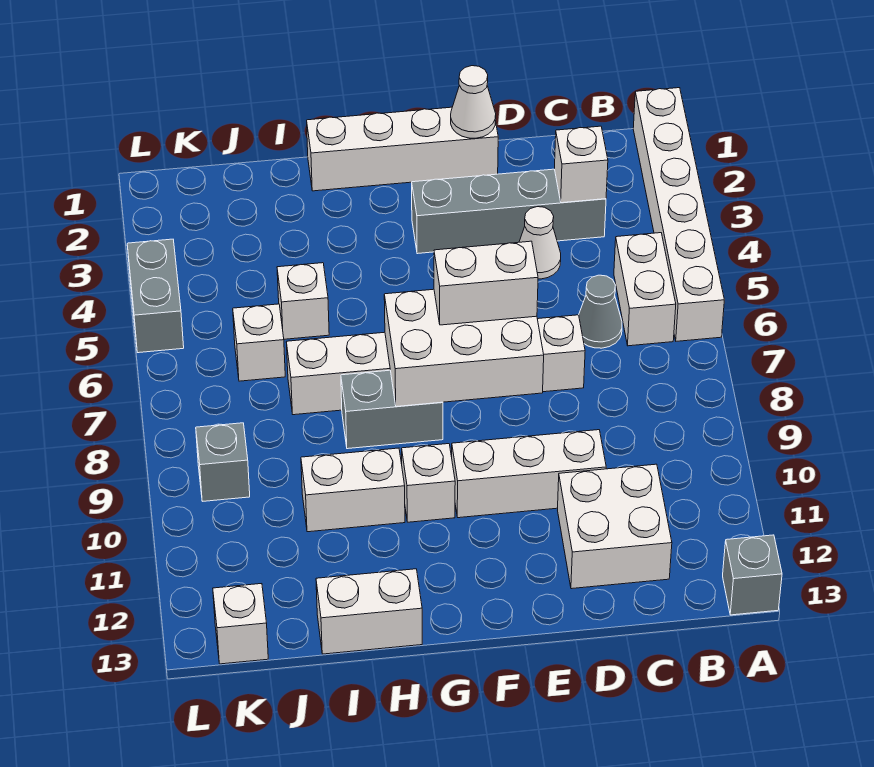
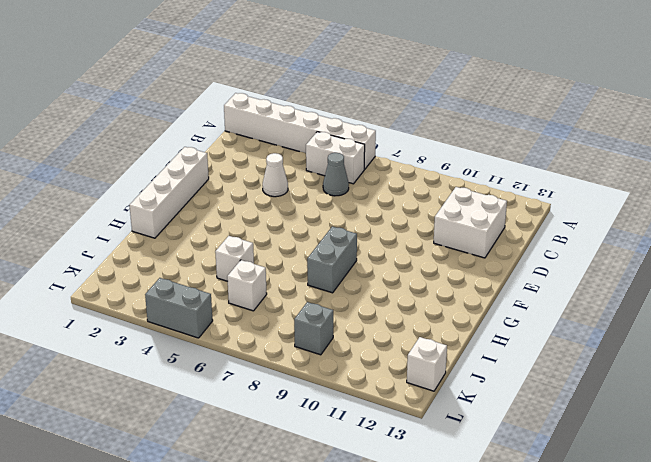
none -> grey brick A13 level 1
none -> grey brick C3:F3 level 1
none -> white brick D7:I7 level 1

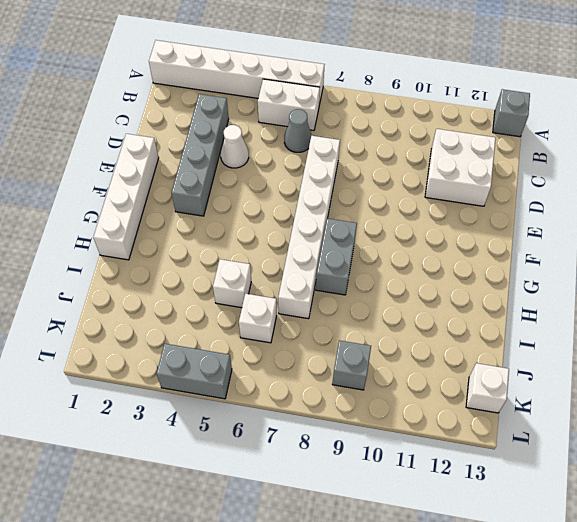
none -> white brick D10:F10 level 1
none -> white brick G10 level 1
none -> white brick H10:I10 level 1

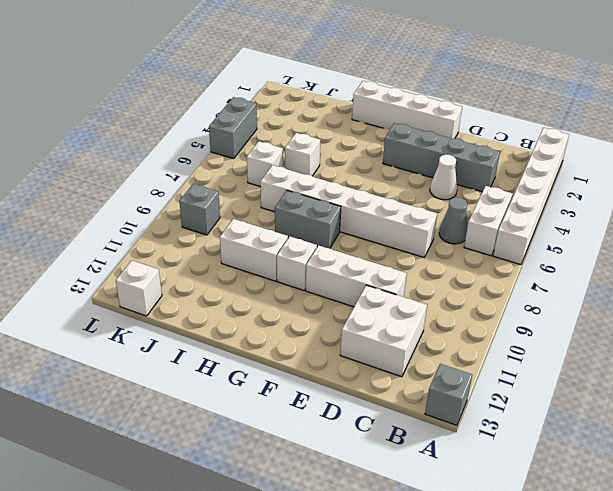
none -> white brick H13:I13 level 1
none -> white brick C3 level 2
none -> white cone E1 level 2

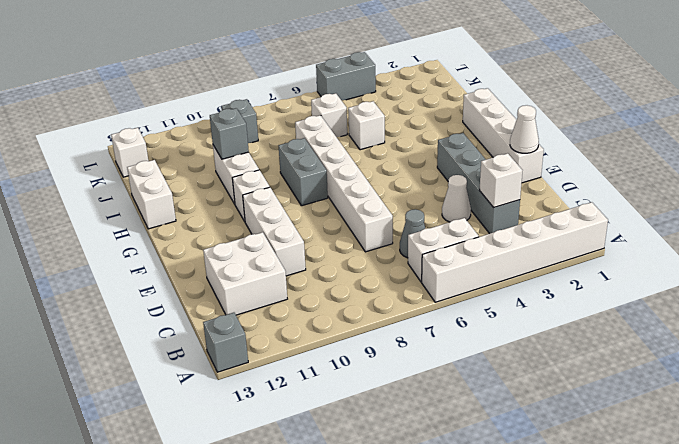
grey brick I10 level 2 -> none
none -> white brick E7:G8 level 2
none -> white brick E7:F7 level 3

